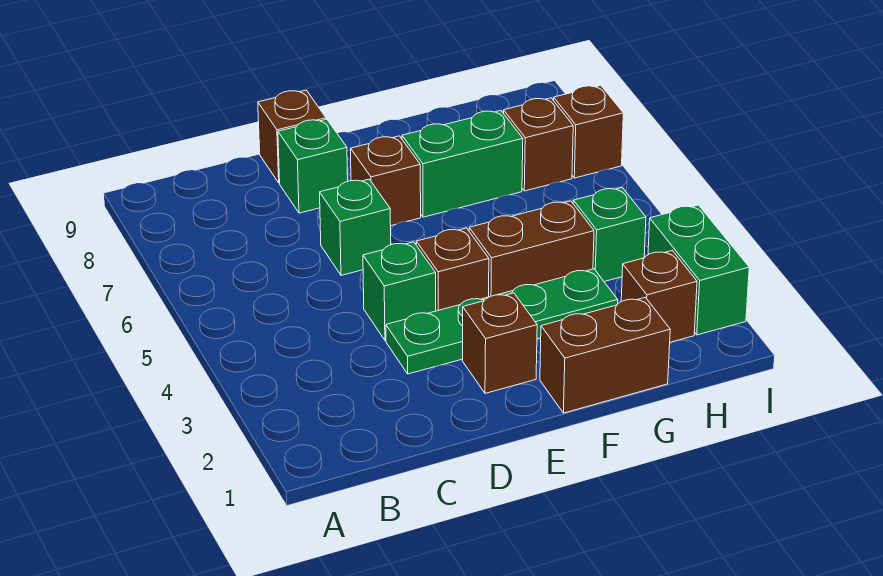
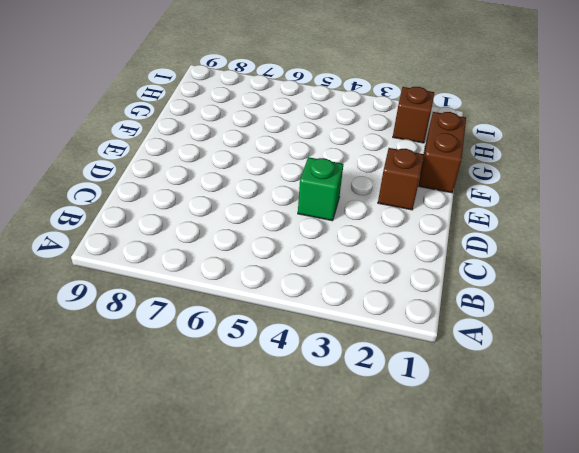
none -> green plate D3:G3 level 1
none -> green brick D6 level 1
none -> green brick D8 level 1

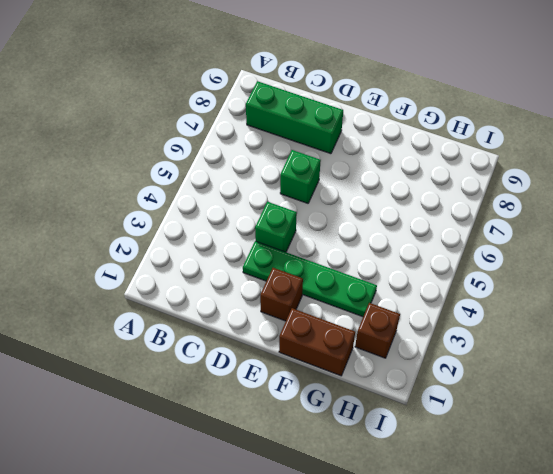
green brick B8:D8 level 1 -> green brick D8 level 1
none -> brown brick D9 level 1
none -> brown brick E4 level 1
none -> brown brick E7 level 1

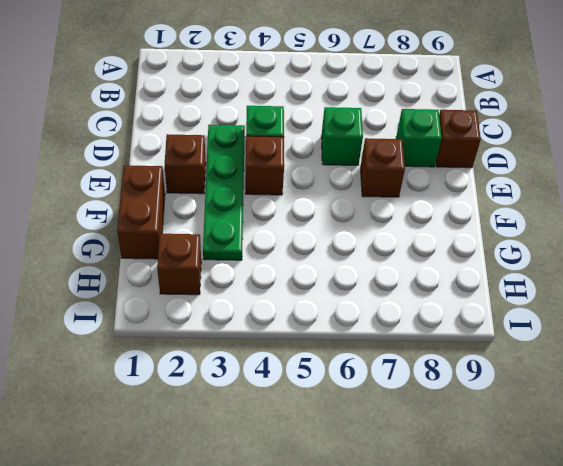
none -> brown brick F4:G4 level 1
none -> green brick F7:G7 level 1
none -> green brick H4 level 1

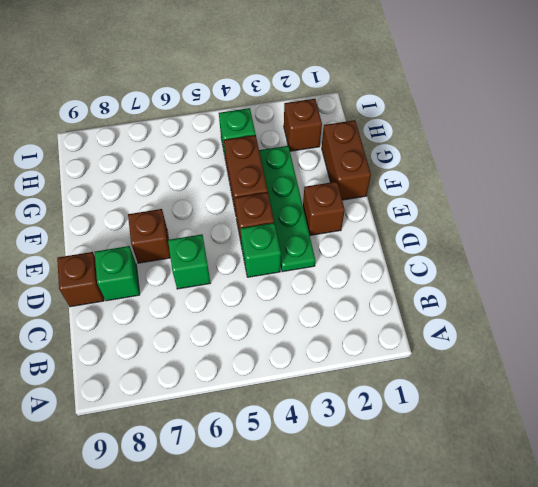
none -> green brick F7:G7 level 1
none -> brown brick H7 level 1
none -> green brick I2:I3 level 1

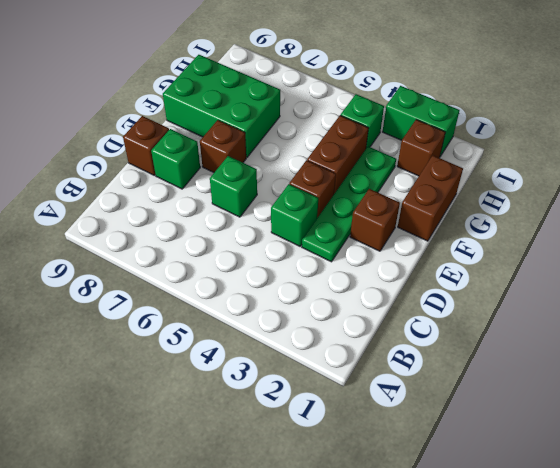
green brick F7:G9 level 1 -> green brick F7:G7 level 1
none -> brown brick H7 level 1
none -> brown brick I7 level 1

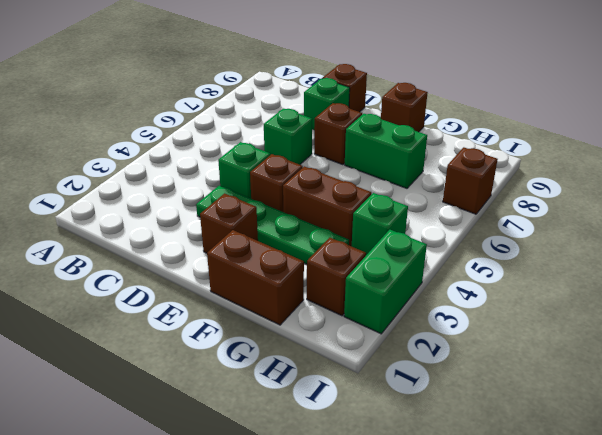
brown brick F9 level 1 -> brown brick H7 level 1

